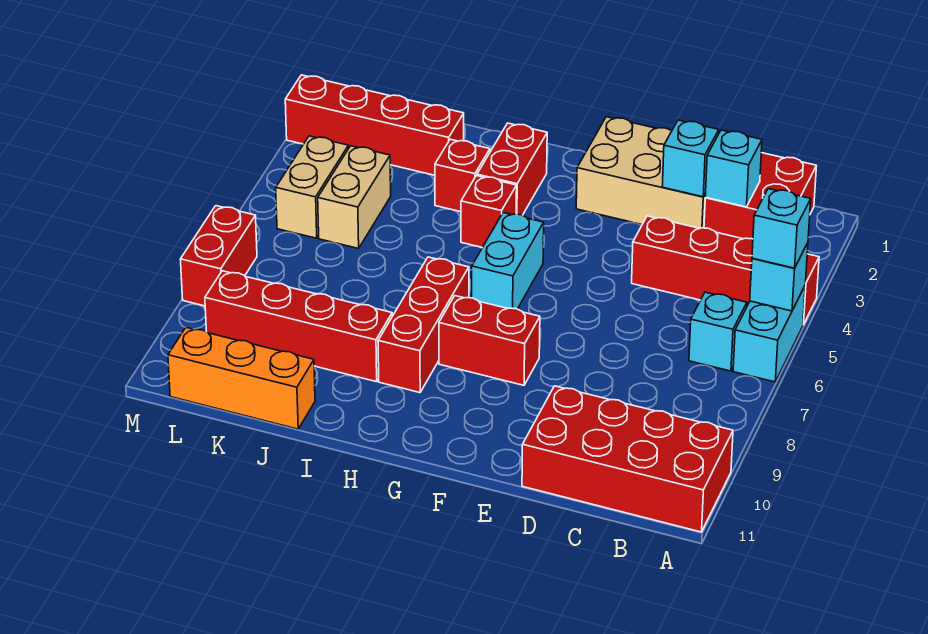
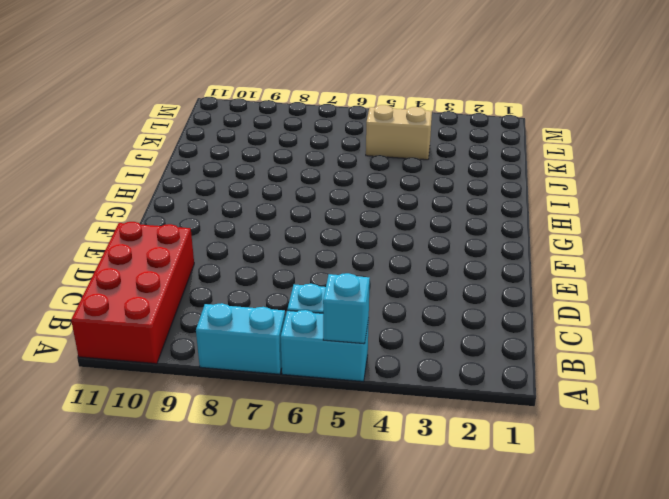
cyan brick A7:A8 level 1 -> cyan brick G5:G6 level 1
none -> red brick A4:D4 level 1
none -> red brick B1:C2 level 1
none -> tan brick D1:F2 level 1

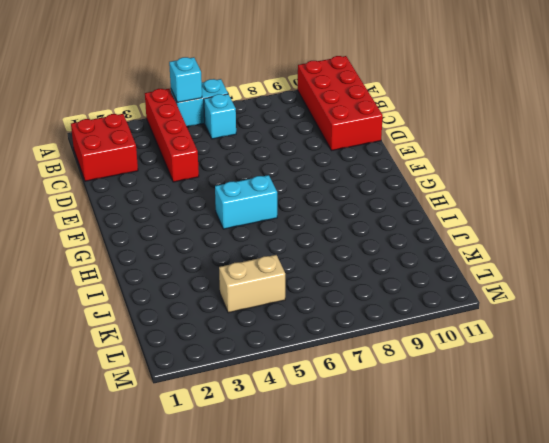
none -> tan brick D1:F2 level 1
none -> red brick F8:G8 level 1
none -> red brick H2:H3 level 1

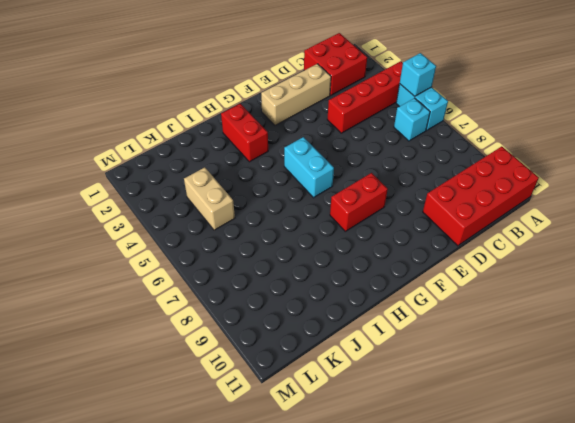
tan brick D2:F2 level 1 -> tan brick D1:F2 level 1
none -> red brick H4 level 1
none -> red brick H7:H9 level 1
none -> red brick I3 level 1

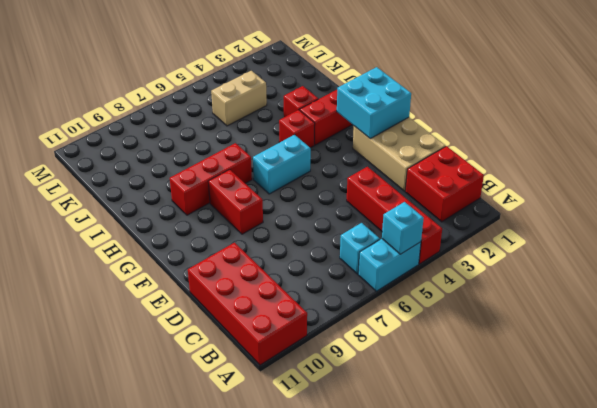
cyan brick F1:G2 level 2 -> none
none -> red brick I9:L9 level 1
none -> red brick J2:M2 level 1
none -> orange brick J11:L11 level 1

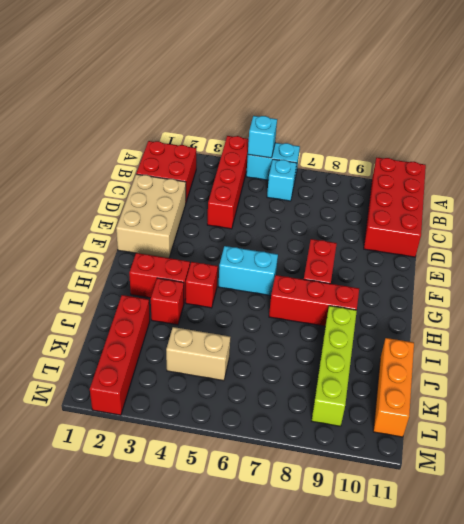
lime brick I9:L9 level 1 -> red brick I9:L9 level 1
none -> tan brick L4:L5 level 1
none -> red brick M7:M8 level 1
none -> cyan brick C2 level 2

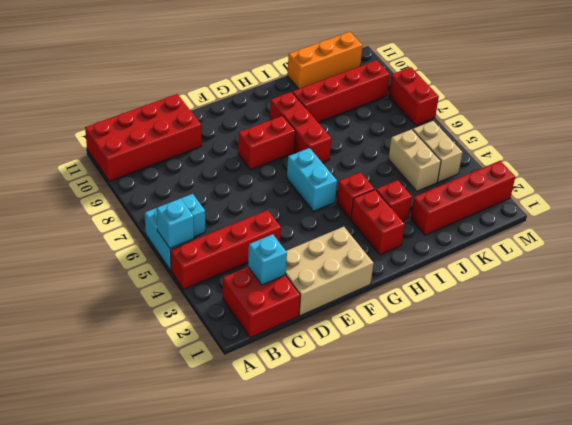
none -> cyan brick D2 level 2
none -> cyan brick A5 level 3

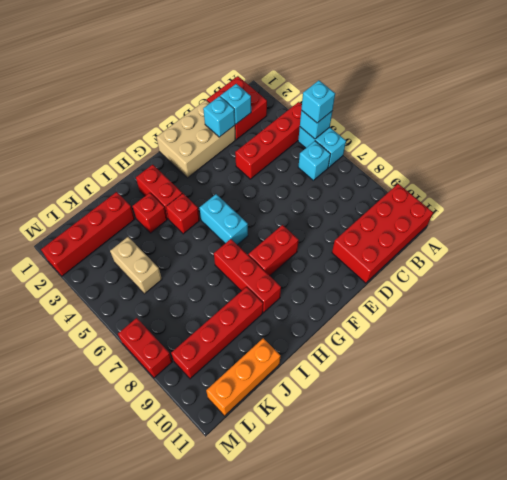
none -> tan brick L4:L5 level 1

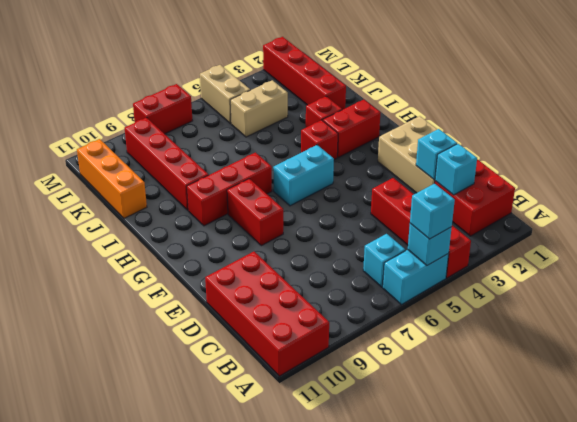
tan brick L5:M5 level 1 -> tan brick L4:L5 level 1

